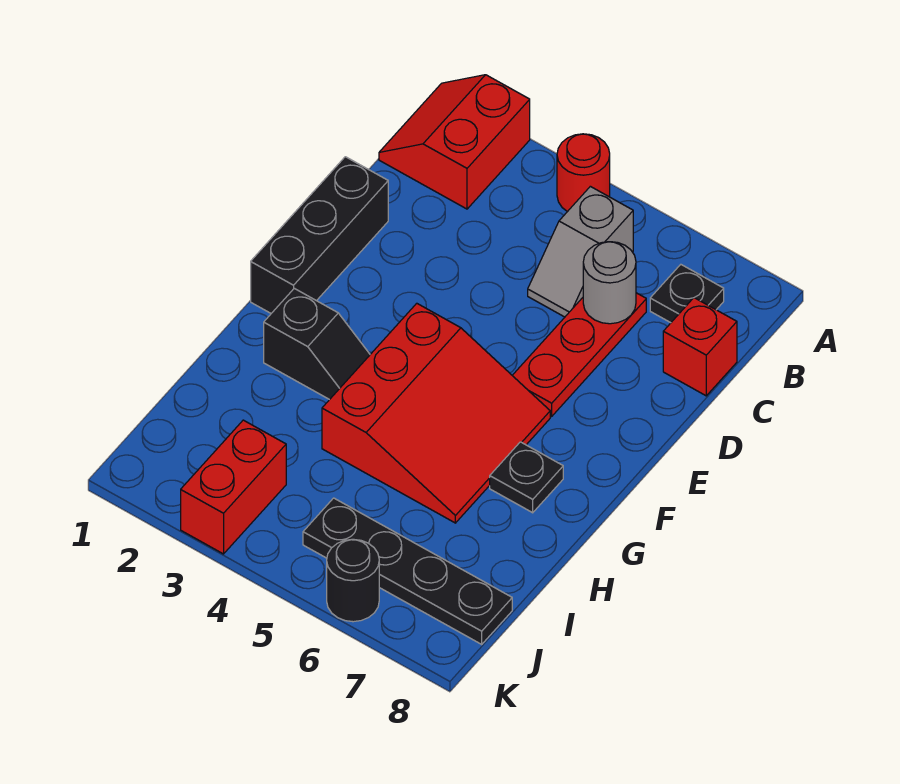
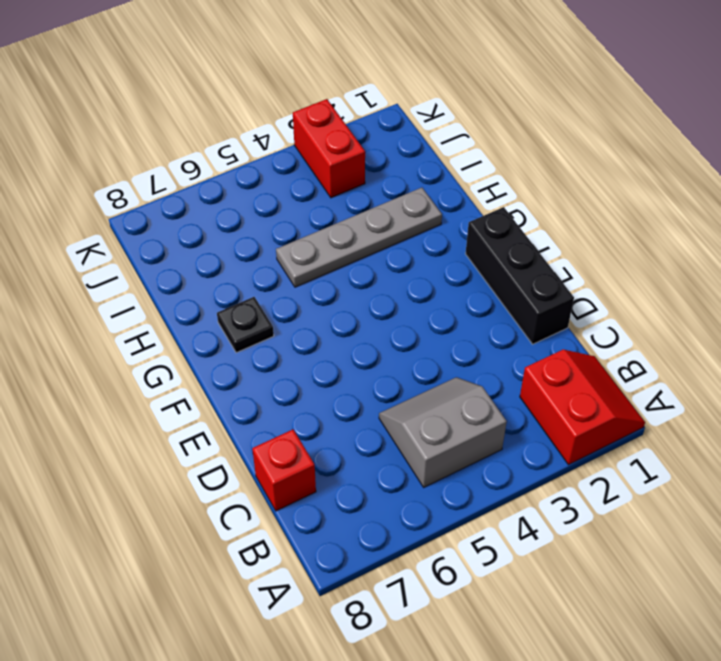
grey slope B4:C5 level 1 top B -> grey slope B5:C5 level 1 top B
grey plate H2:H5 level 1 -> red slope F4:H6 level 1 top 4
none -> red round brick A4 level 1
none -> black plate B7 level 1
none -> red plate C6:E6 level 1

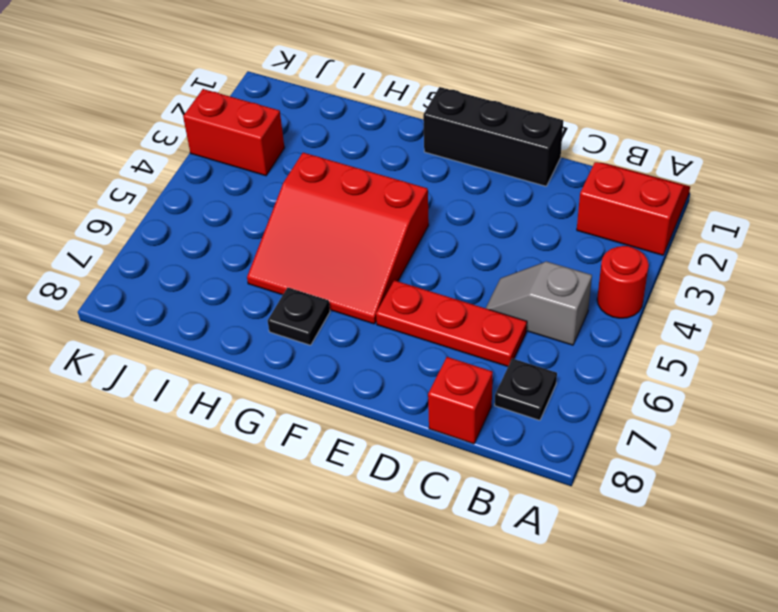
none -> black slope G2:G3 level 1 top 2
none -> black plate J5:J8 level 1
none -> black round brick K6 level 1

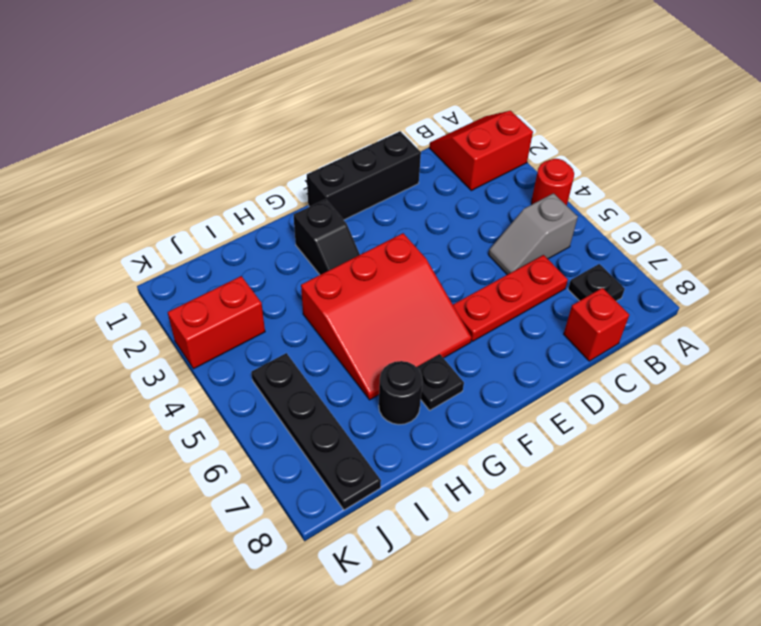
black round brick H7 level 1 -> black round brick K6 level 1
none -> grey round brick C6 level 2

